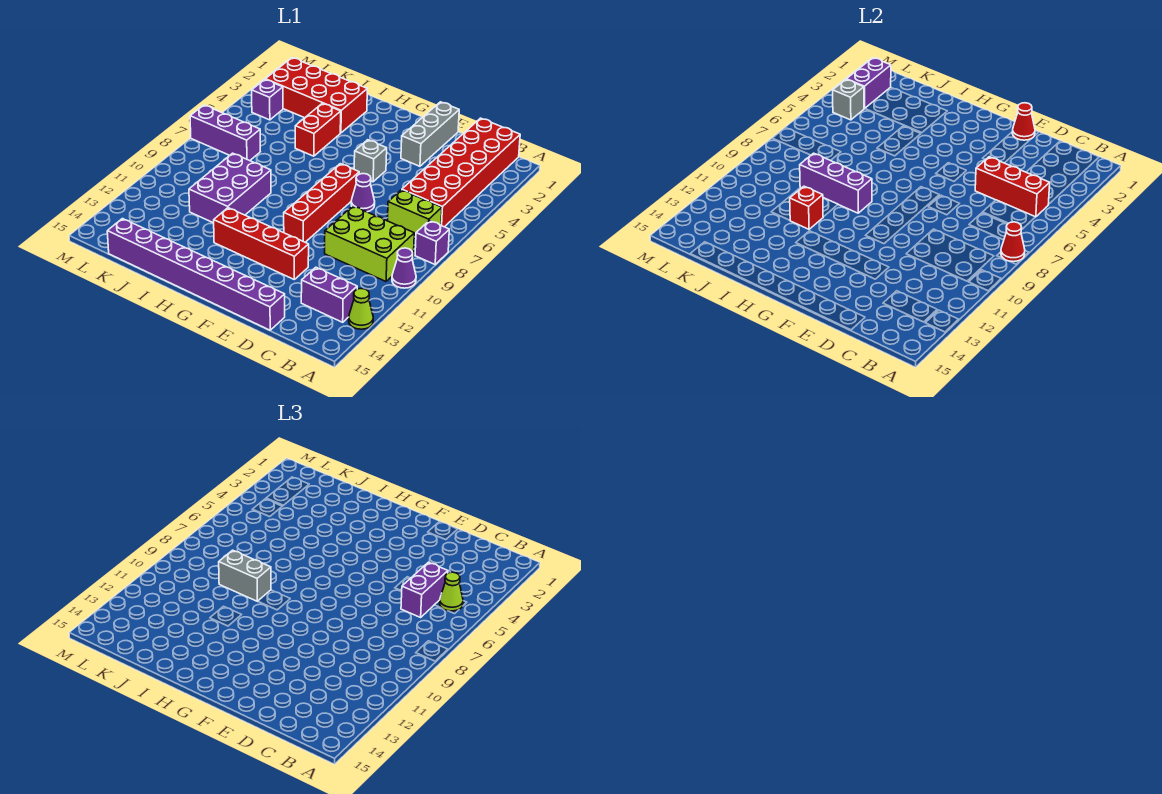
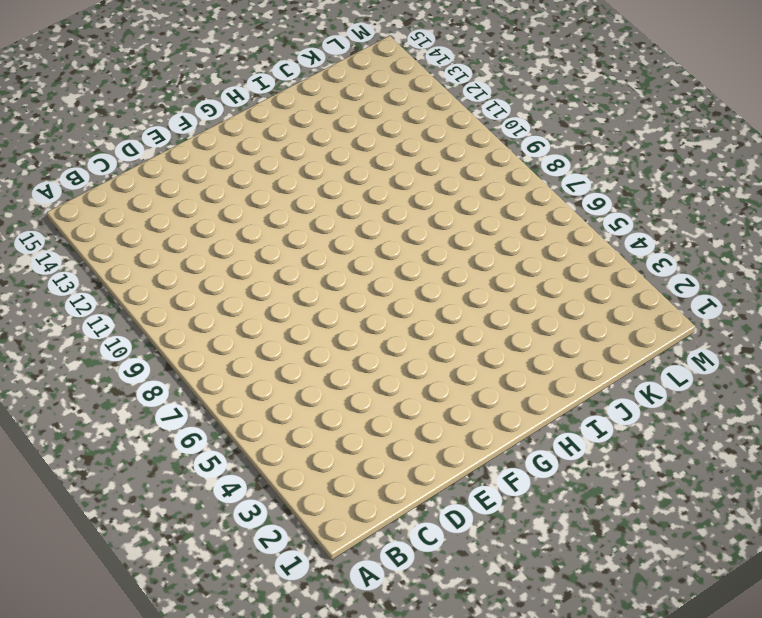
none -> purple brick A8 level 1
none -> purple cone A10 level 1
none -> lime cone A13 level 1

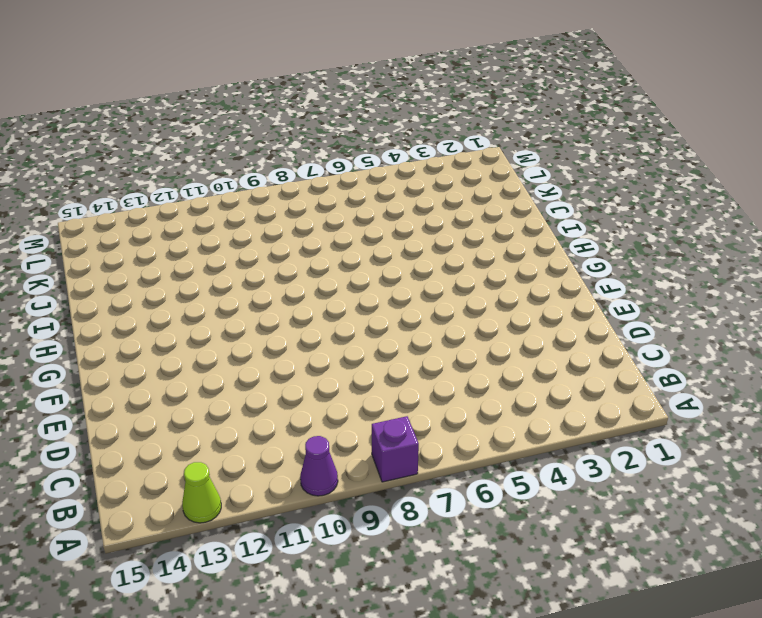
none -> red brick B1:C6 level 1
none -> lime brick B7:C7 level 1
none -> lime brick B9:D10 level 1

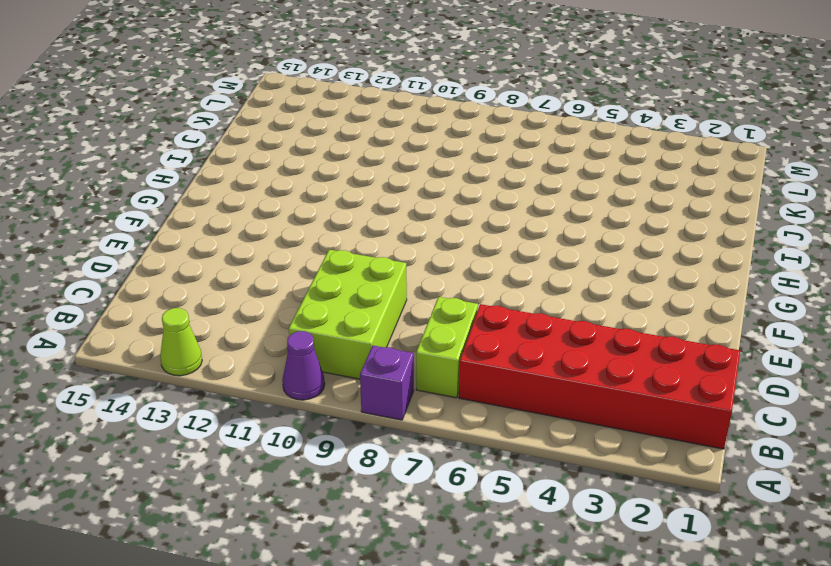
none -> purple brick B13:C13 level 1
none -> purple brick D15:K15 level 1
none -> grey brick E1:E3 level 1

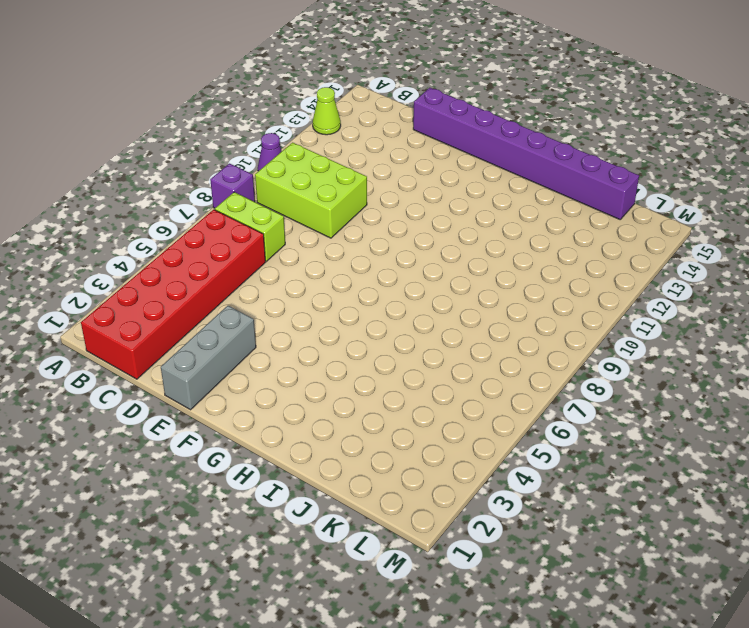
none -> purple brick B13:C13 level 1
none -> purple cone E7 level 1
none -> red brick E12:H12 level 1

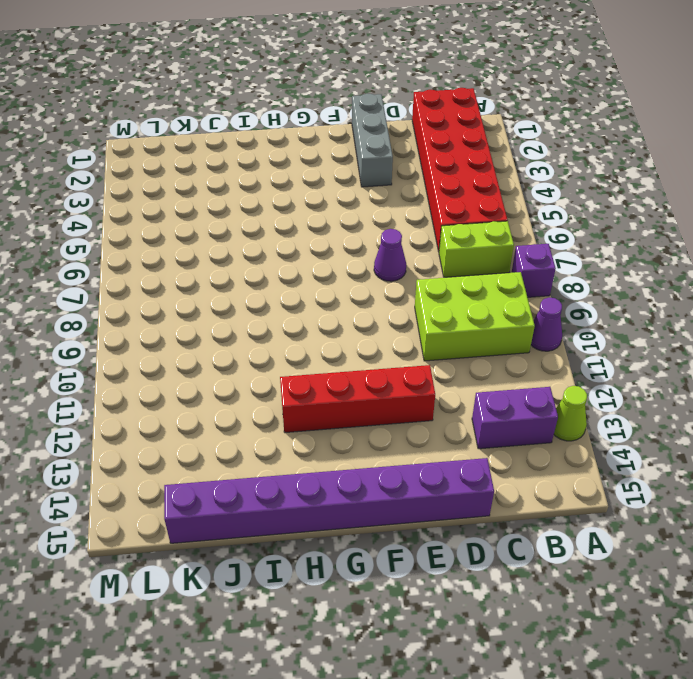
none -> grey brick F5 level 1
none -> red brick F7:F10 level 1
none -> red brick I2:L3 level 1

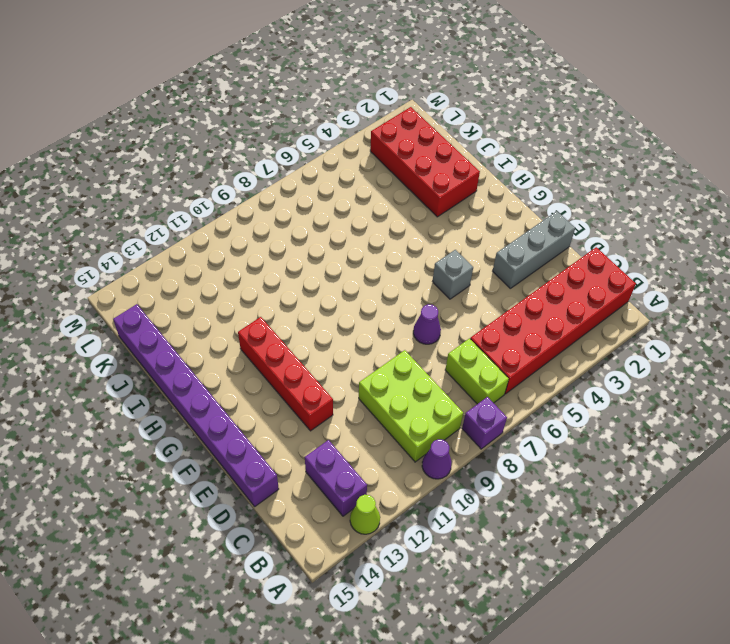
none -> red brick F7:F10 level 1
none -> red brick I4:I5 level 1
none -> purple brick I9:J11 level 1

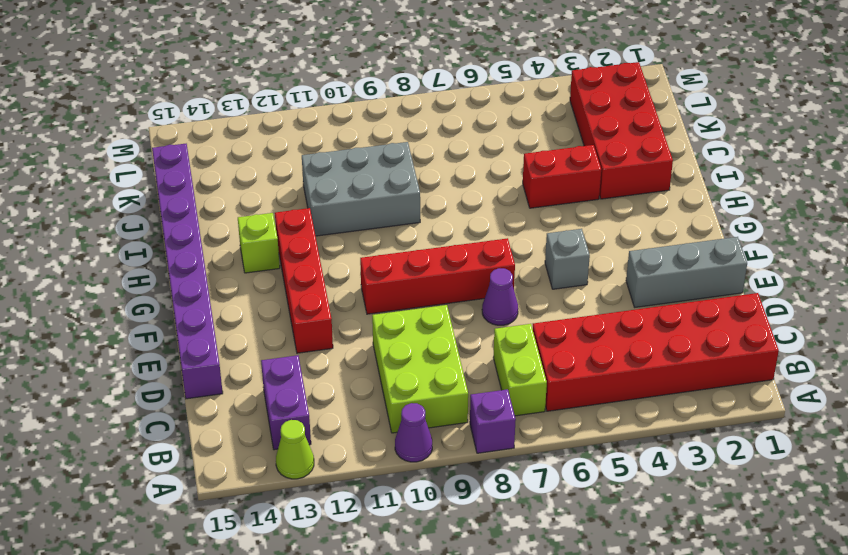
lime brick H13 level 1 -> none
grey brick I9:J11 level 1 -> purple brick I9:J11 level 1
none -> purple brick K7:M7 level 1
none -> purple brick L4 level 1
none -> red cone A8 level 2

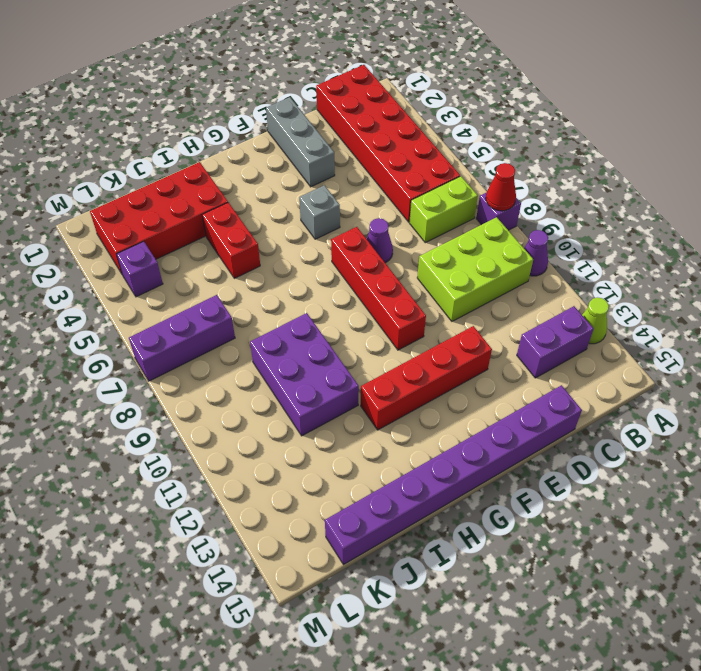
none -> red brick B5:D5 level 2
none -> red cone E1 level 2
none -> purple brick H9:J9 level 2

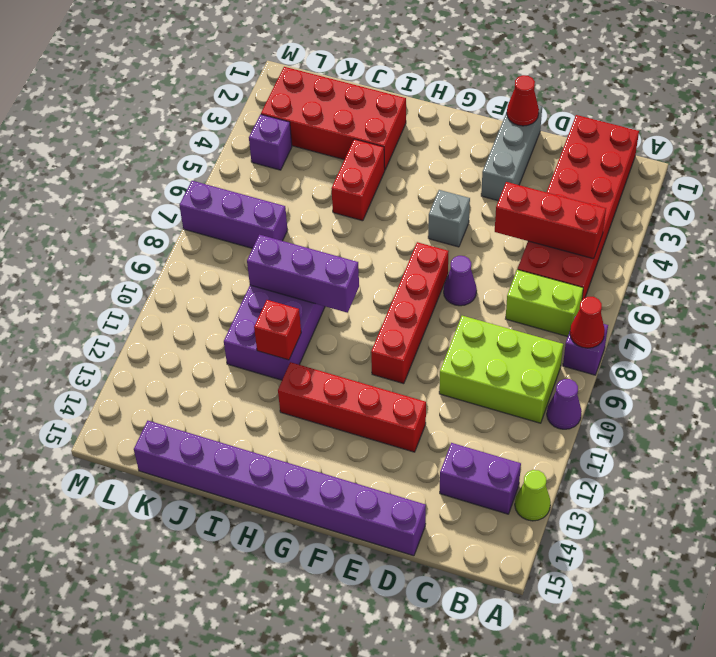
none -> purple brick L2:L3 level 2
none -> grey brick L4 level 2
none -> lime cone B5 level 3

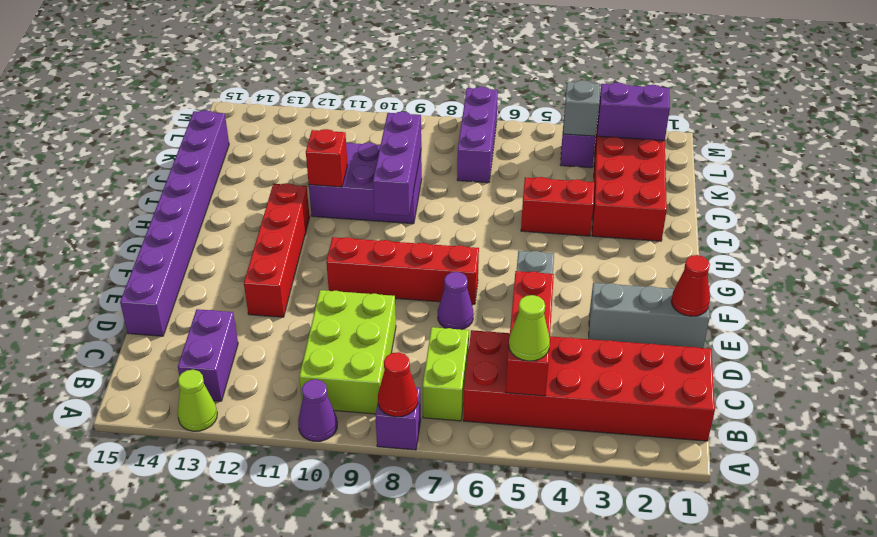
none -> purple brick C5:C6 level 3
none -> grey brick I9:J9 level 3

